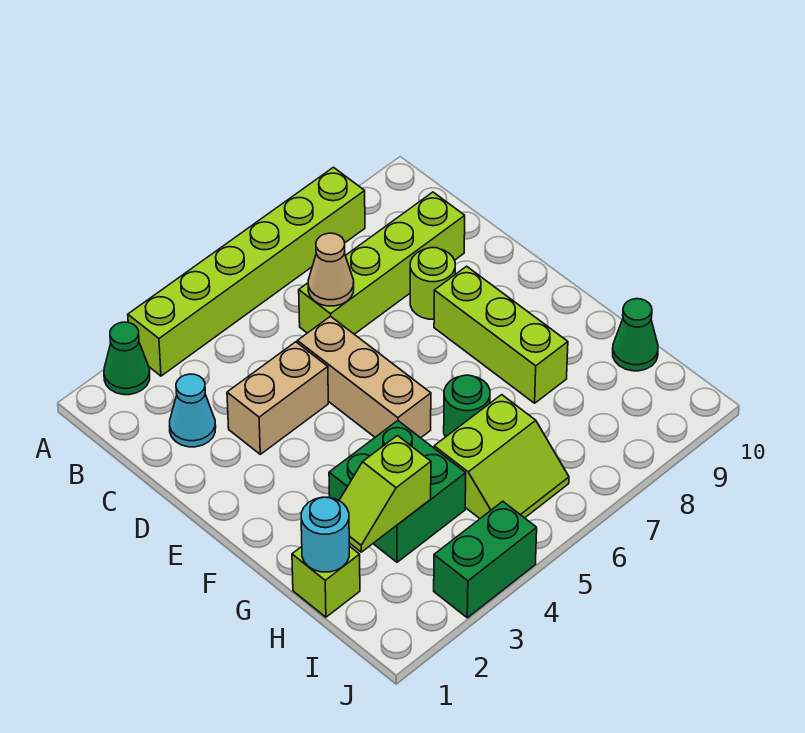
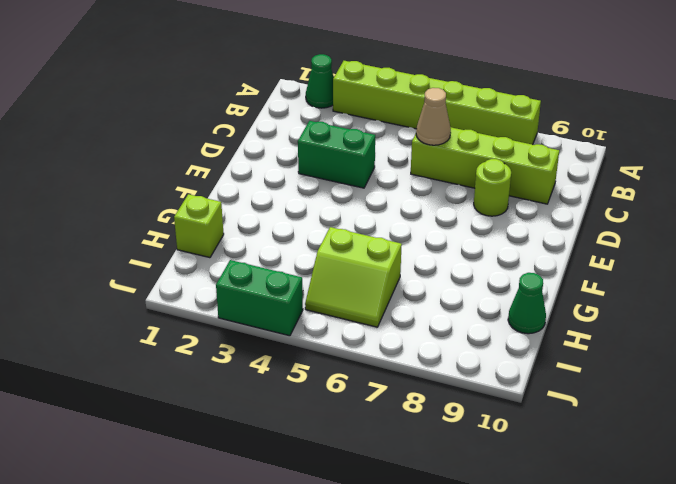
green brick D3:D4 level 1 -> tan brick D3:D4 level 1
none -> cyan cone C2 level 1
none -> tan brick D5:F5 level 1
none -> lime brick E8:G8 level 1

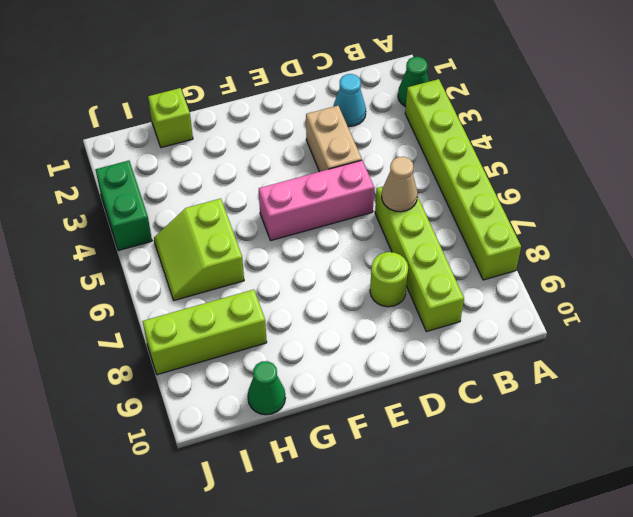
pink brick D5:F5 level 1 -> tan brick D5:F5 level 1
lime brick H8:J8 level 1 -> lime brick E8:G8 level 1
none -> green brick G3:H4 level 1
none -> green round brick G6 level 1
none -> cyan round brick H1 level 2

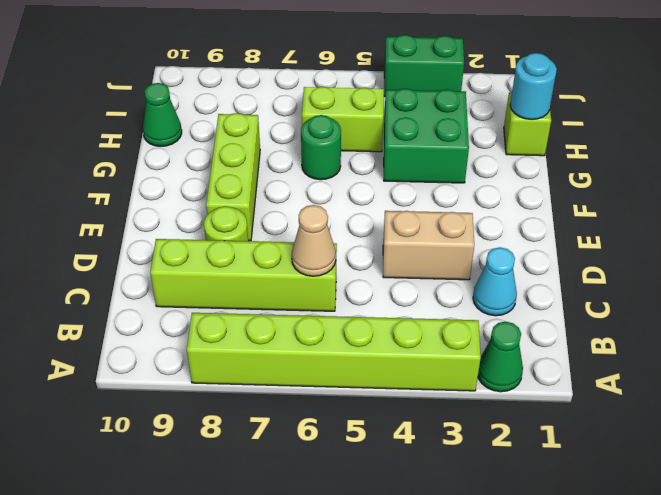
none -> tan brick D5:F5 level 1
none -> lime slope H2:H3 level 2 top 3

